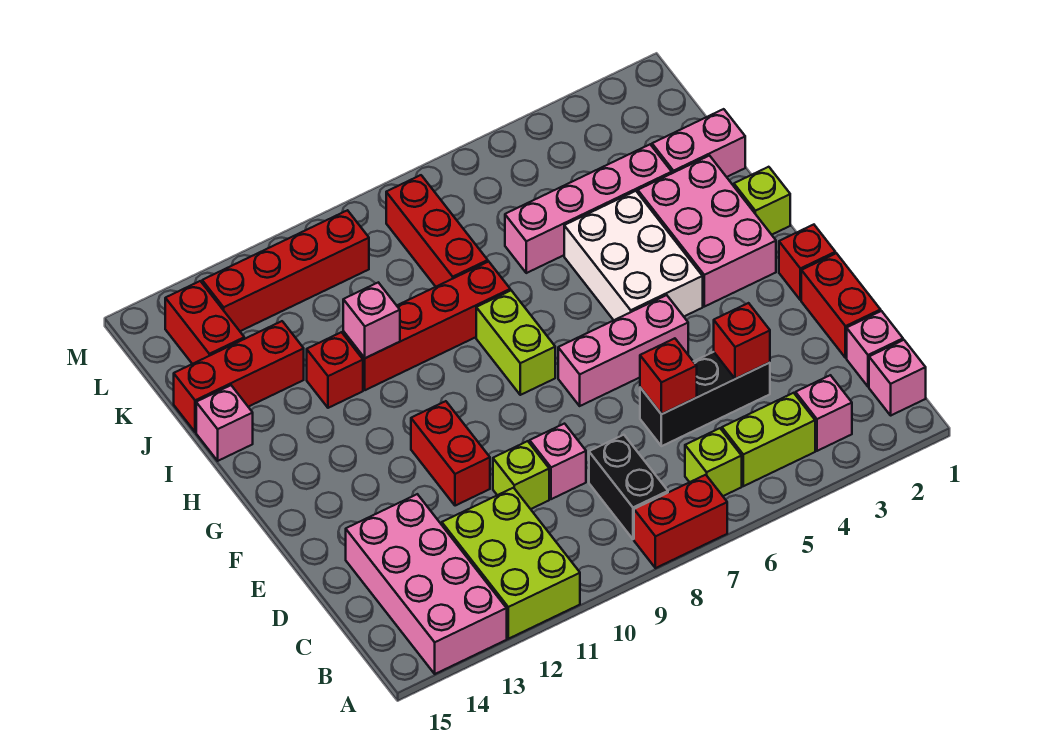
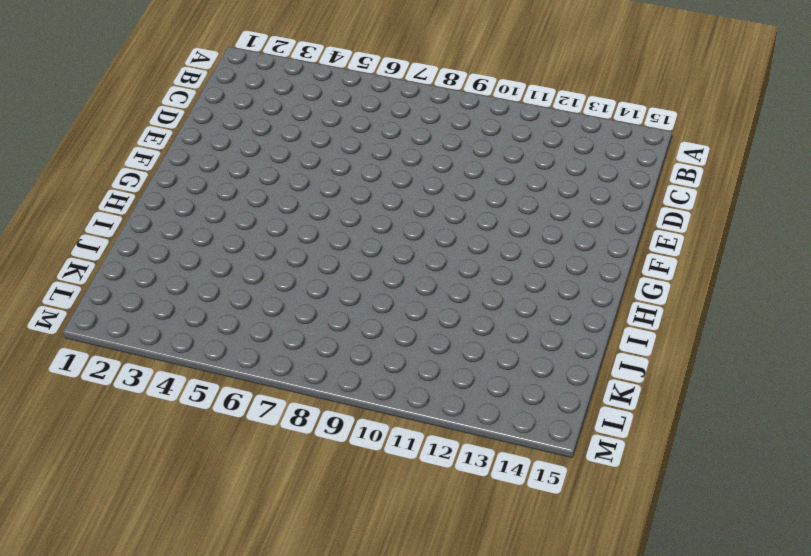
none -> red brick A7:A8 level 1
none -> lime brick A11:C12 level 1
none -> pink brick A13:D14 level 1
none -> pink brick B1 level 1

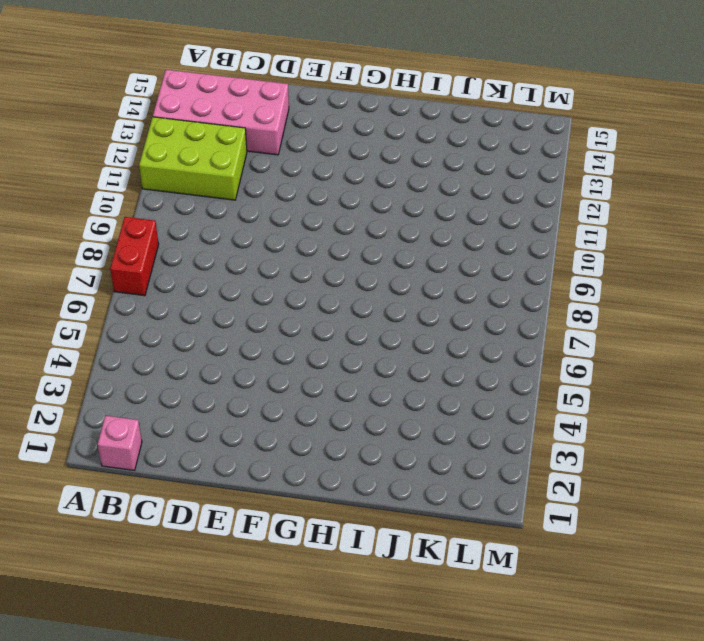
none -> pink brick B3 level 1
none -> lime brick B4:B5 level 1
none -> lime brick B6 level 1
none -> black brick B8:C8 level 1

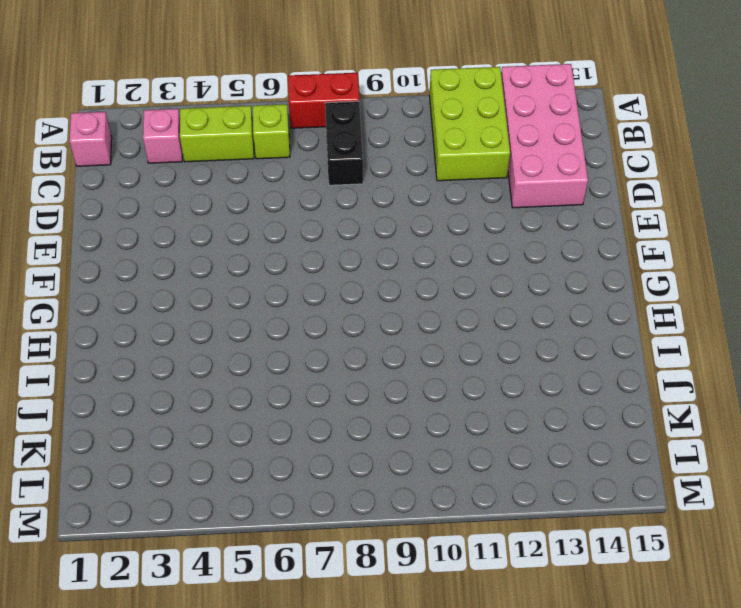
none -> pink brick C1 level 1
none -> red brick D1:E1 level 1
none -> black brick D4:D6 level 1
none -> pink brick D9 level 1

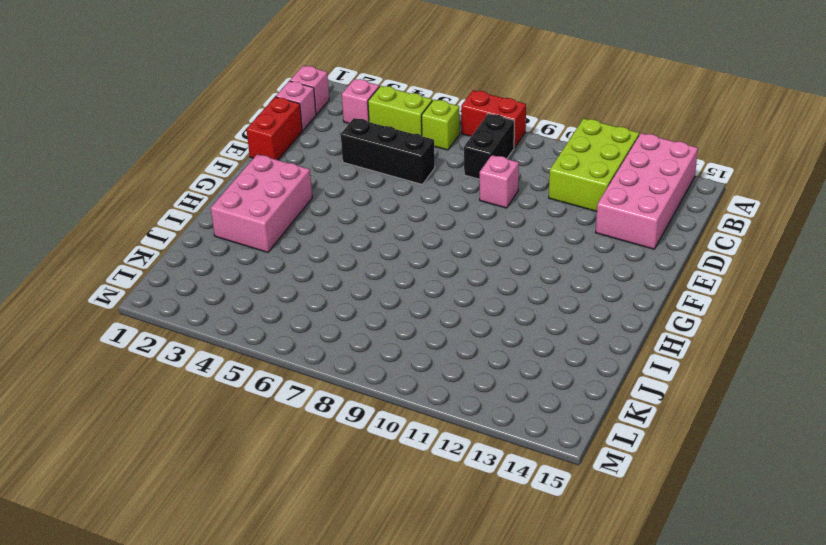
none -> lime brick D10 level 1
none -> red brick E11:F11 level 1
none -> red brick F1 level 1
none -> pink brick F5:F7 level 1

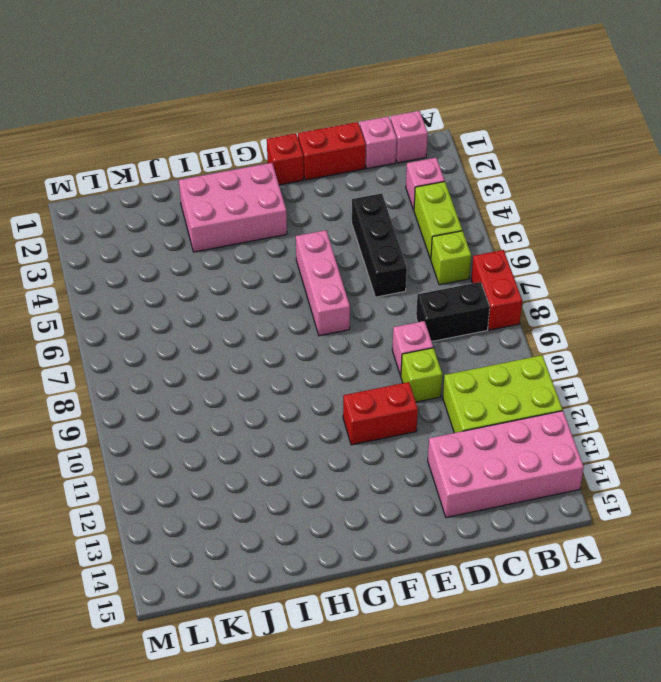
none -> white brick G4:I5 level 1
none -> lime brick G8:H8 level 1
none -> lime brick H1 level 1
none -> red brick I8:I11 level 1

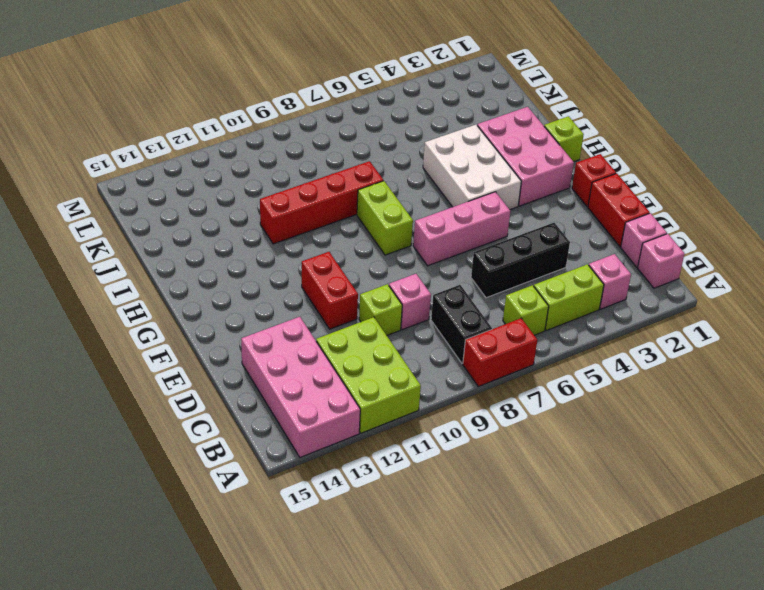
none -> red brick I12 level 1
none -> pink brick I15 level 1
none -> pink brick J1:J2 level 1
none -> pink brick J3:J6 level 1

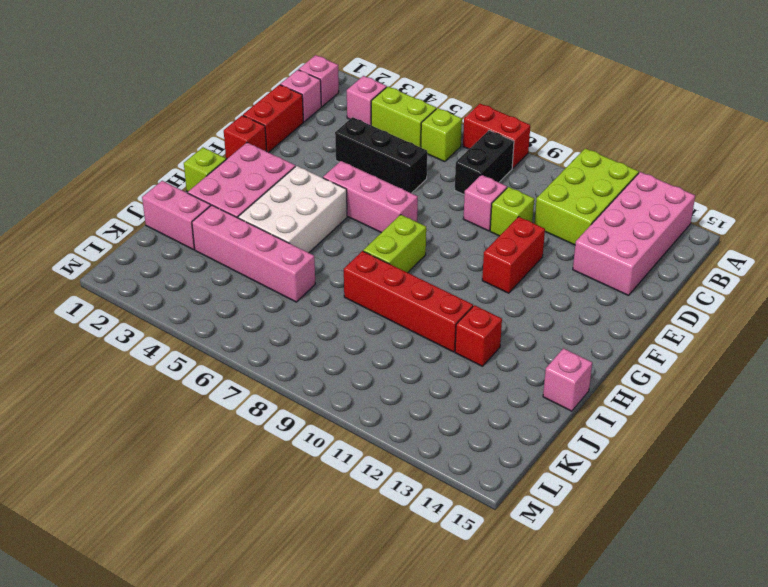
none -> red brick J8:L8 level 1
none -> red brick J13:J15 level 1
none -> red brick K14:L14 level 1
none -> red brick L10:L13 level 1

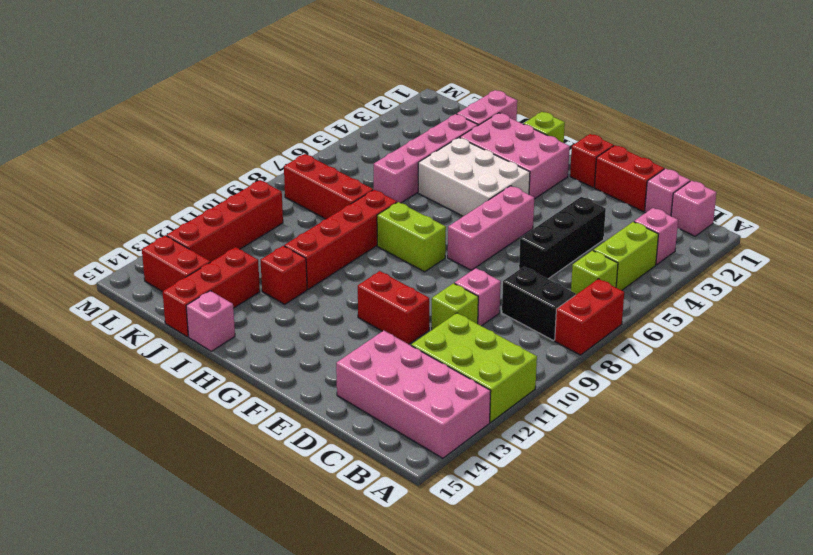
none -> red brick D4 level 2
none -> red brick D6 level 2
none -> pink brick I11 level 2

